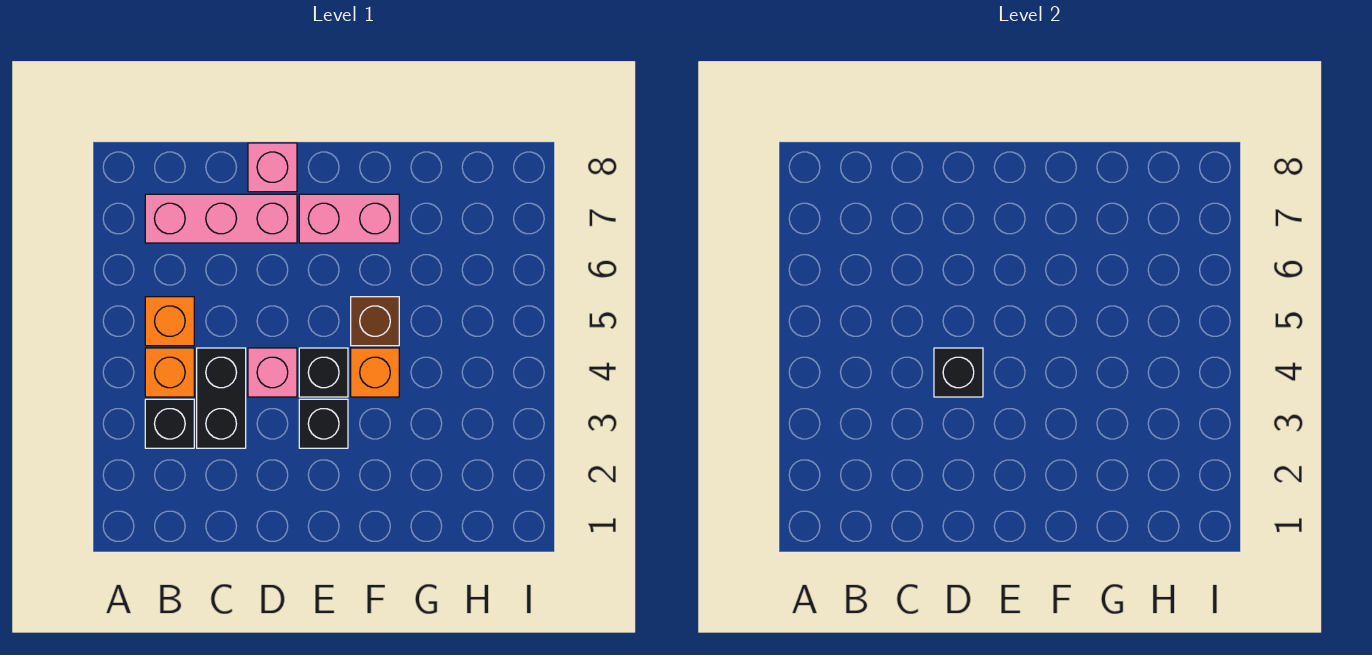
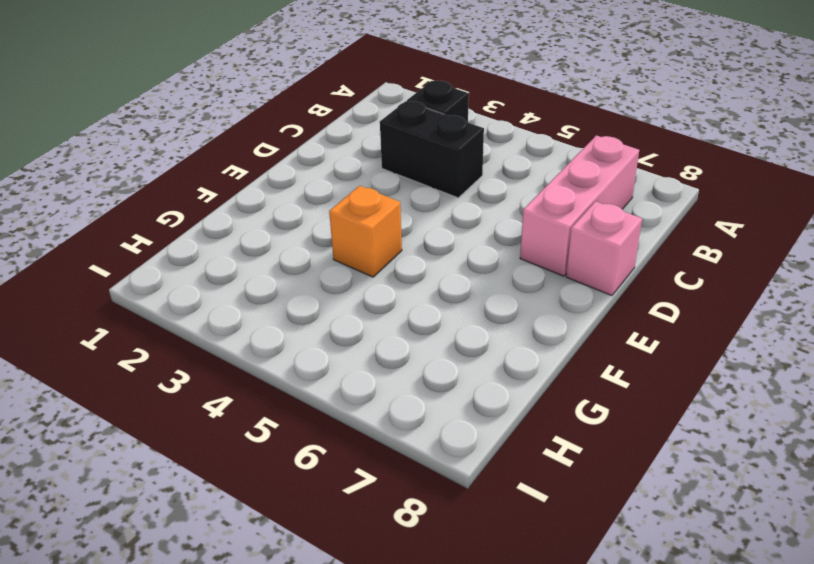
none -> orange brick B4 level 1
none -> orange brick B5 level 1
none -> pink brick D4 level 1

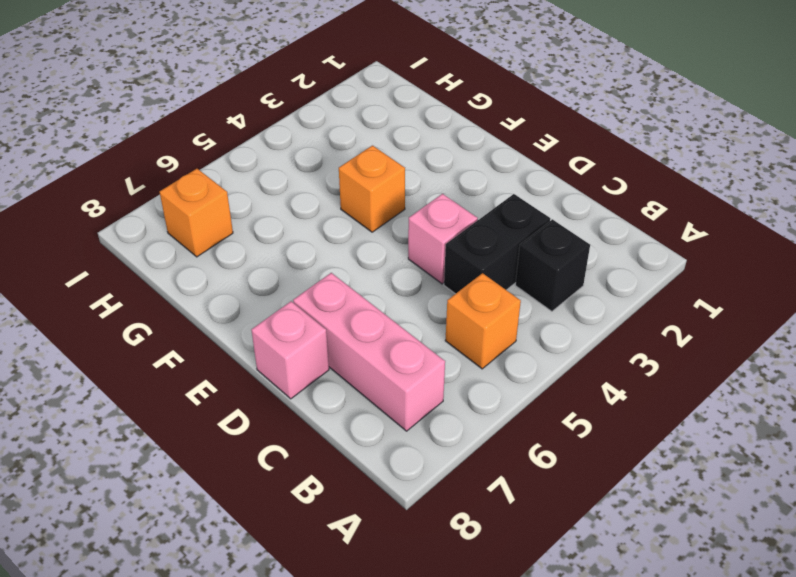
orange brick H7 level 1 -> orange brick B4 level 1
none -> black brick E3 level 1
none -> black brick E4 level 1
none -> pink brick E7:F7 level 1

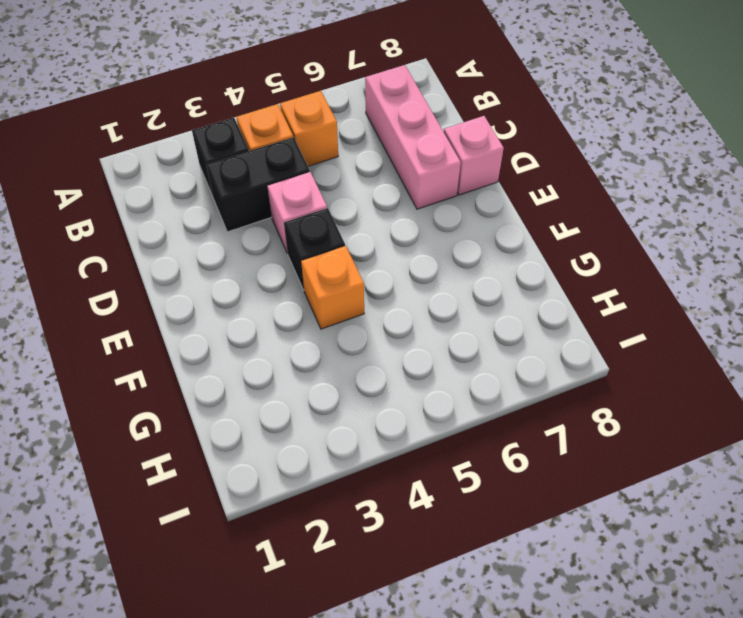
none -> black brick E3 level 1
none -> pink brick E7:F7 level 1
none -> brown brick F5 level 1

